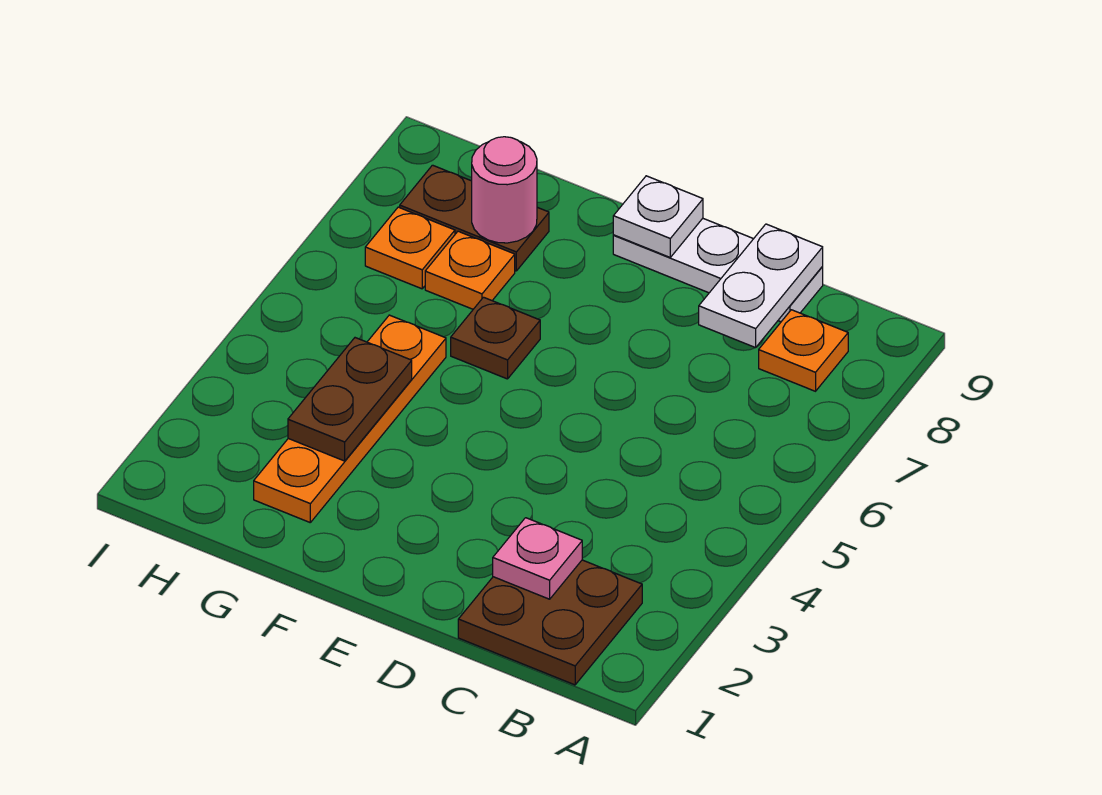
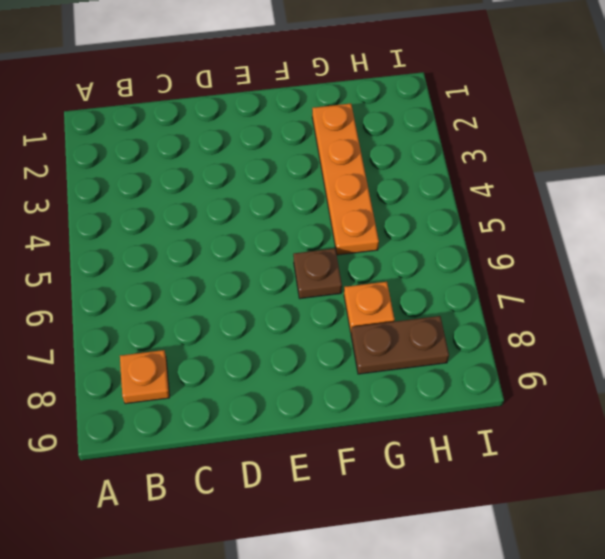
none -> brown plate B1:C2 level 1
none -> white plate C9:E9 level 1
none -> orange plate H7 level 1

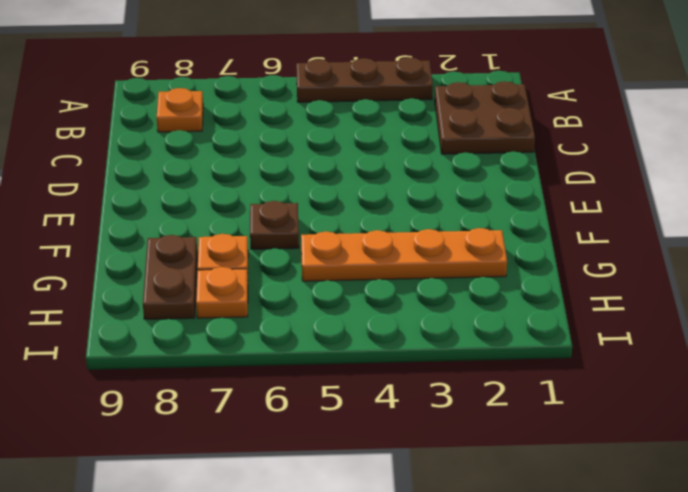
brown plate A3:A5 level 1 -> none
none -> white plate C9:E9 level 1
none -> pink plate C2 level 2
none -> white plate C8:C9 level 2

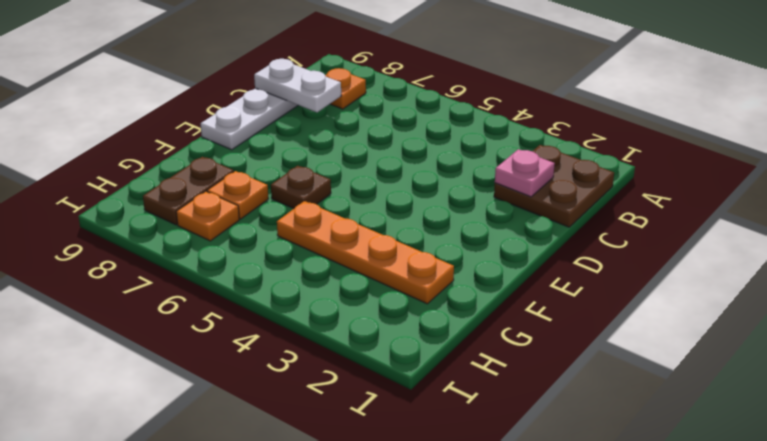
none -> white plate E9 level 2
none -> brown plate G3:G4 level 2
none -> pink round brick G8 level 2

